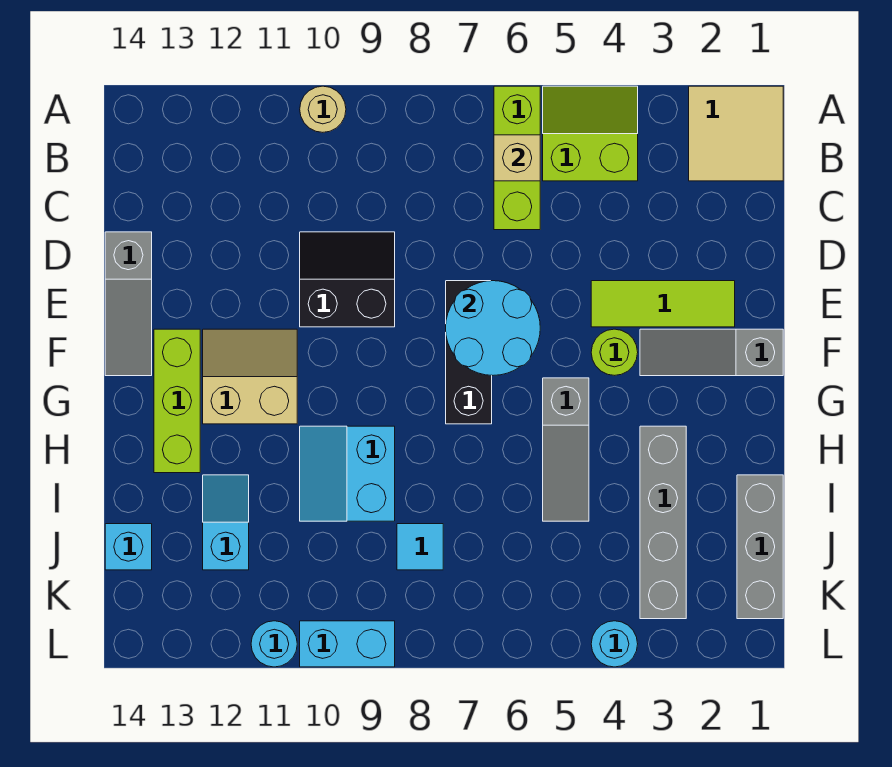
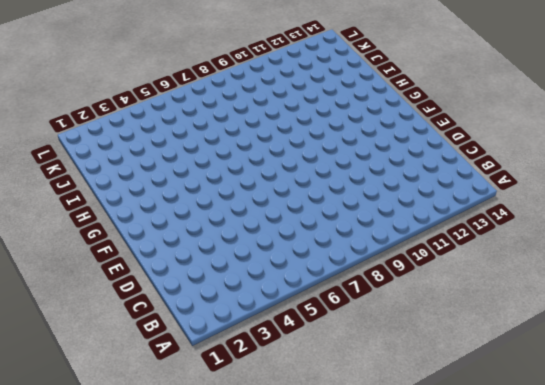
none -> tan tile A1:B2 level 1
none -> lime slope A4:B5 level 1 top B
none -> lime brick A6:C6 level 1

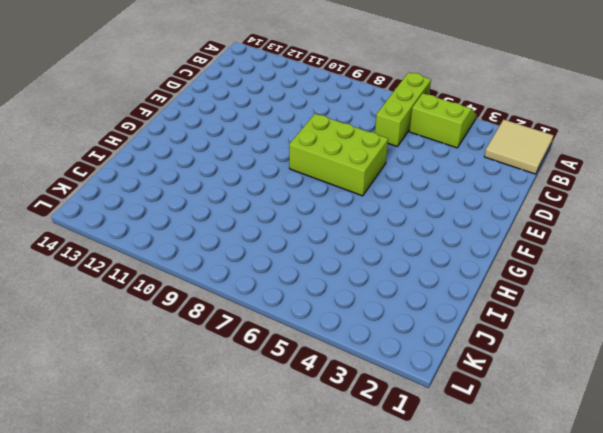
lime brick E6:F8 level 1 -> black brick E7:G7 level 1
none -> tan round brick A10 level 1
none -> black slope D9:E10 level 1 top E
none -> grey slope D14:F14 level 1 top D

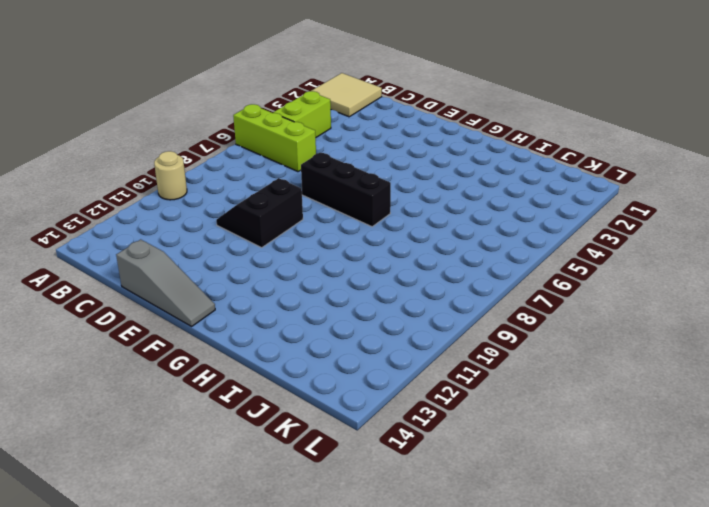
none -> lime tile E2:E4 level 1
none -> grey slope F1:F3 level 1 top 1
none -> lime round brick F4 level 1

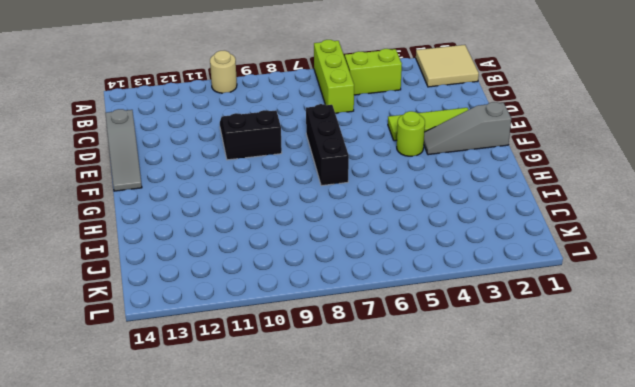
none -> tan slope F11:G12 level 1 top G
none -> lime brick F13:H13 level 1
none -> grey slope G5:I5 level 1 top G

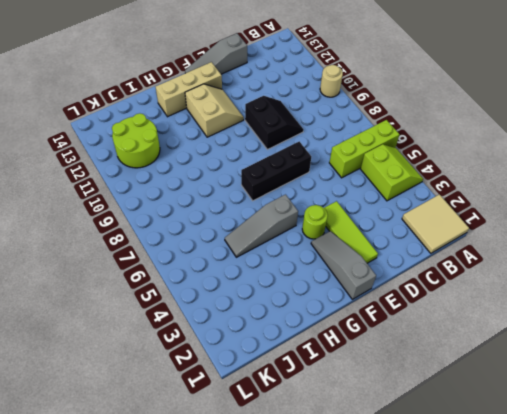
tan brick F13:H13 level 1 -> lime brick F13:H13 level 1
lime round brick J11:K12 level 1 -> cyan slope I12:J12 level 1 top J
none -> grey brick H3:K3 level 1
none -> cyan slope H9:I10 level 1 top 9
none -> grey brick I1:K1 level 1

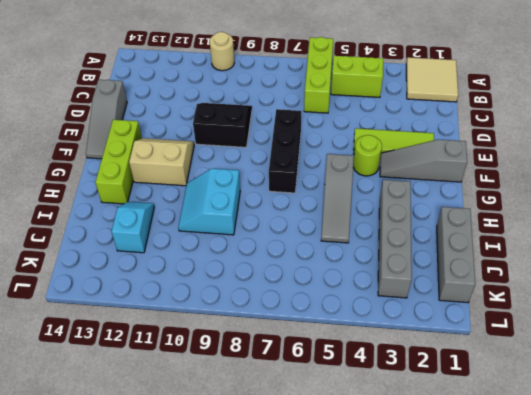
none -> cyan tile J8 level 1
none -> cyan brick J14 level 1
none -> cyan round brick L4 level 1

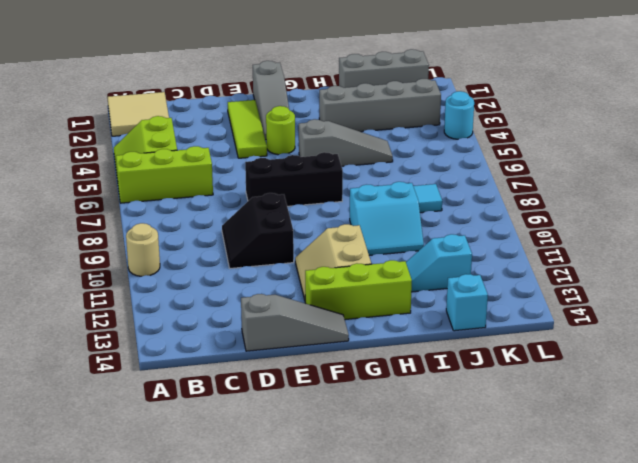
none -> cyan brick L9:L10 level 1
none -> cyan round brick L11 level 1
none -> tan brick B6 level 2

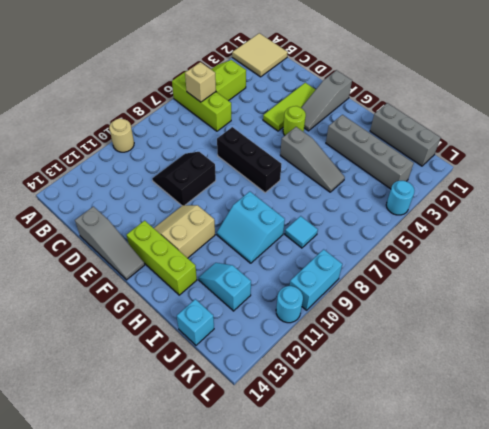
none -> cyan round brick E6:F7 level 2

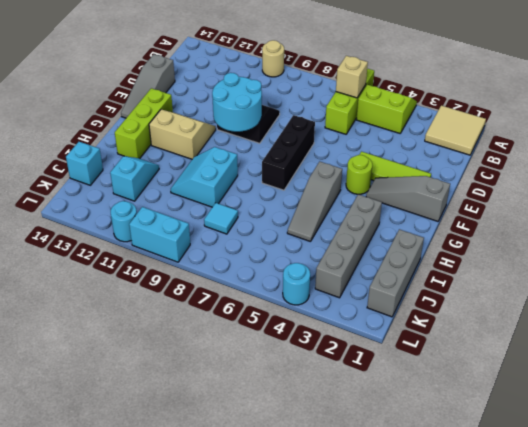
cyan round brick E9:F10 level 2 -> cyan round brick E6:F7 level 2

